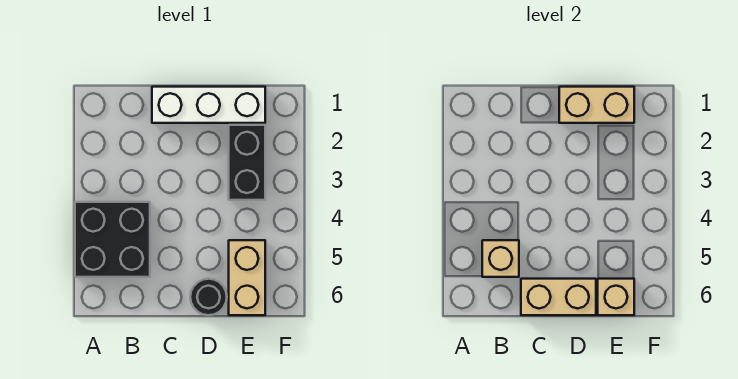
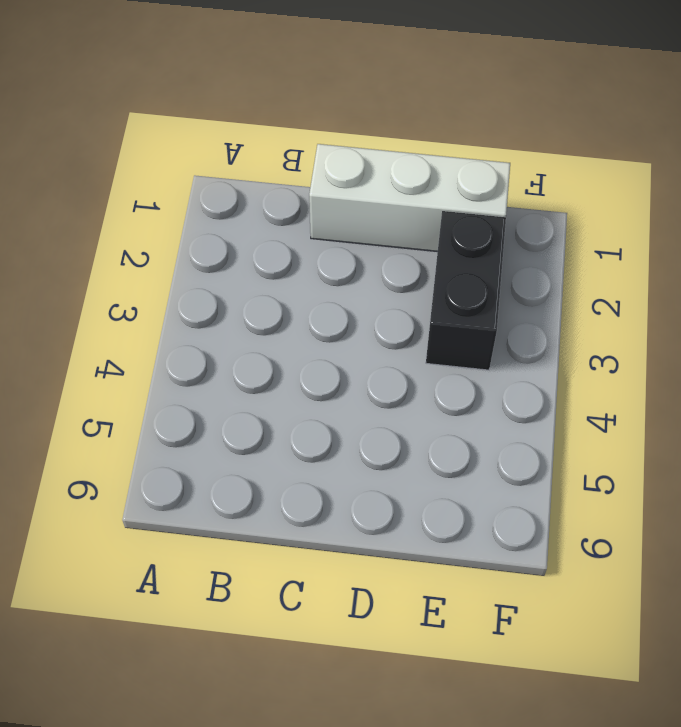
none -> black brick A4:B5 level 1
none -> black round brick D6 level 1

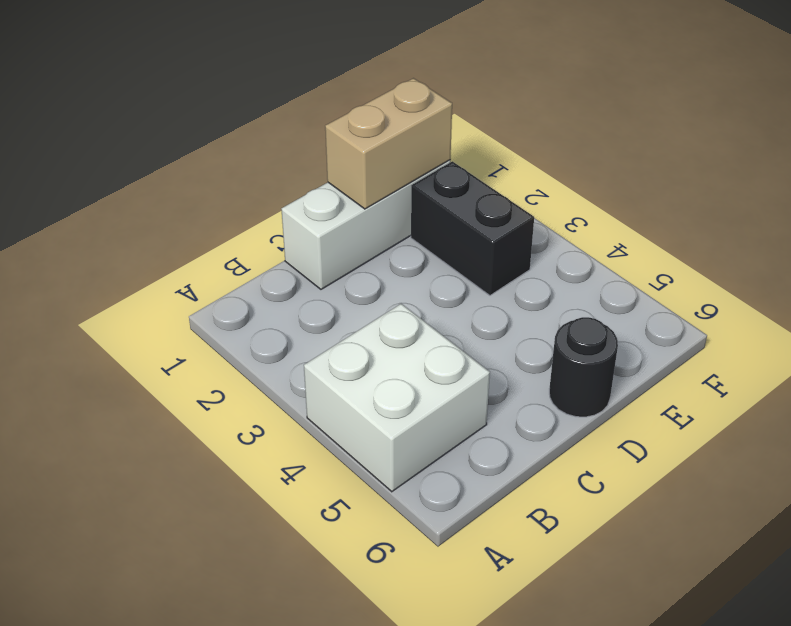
white brick A4:B5 level 1 -> black brick A4:B5 level 1
none -> tan brick E5:E6 level 1
none -> tan brick B5 level 2

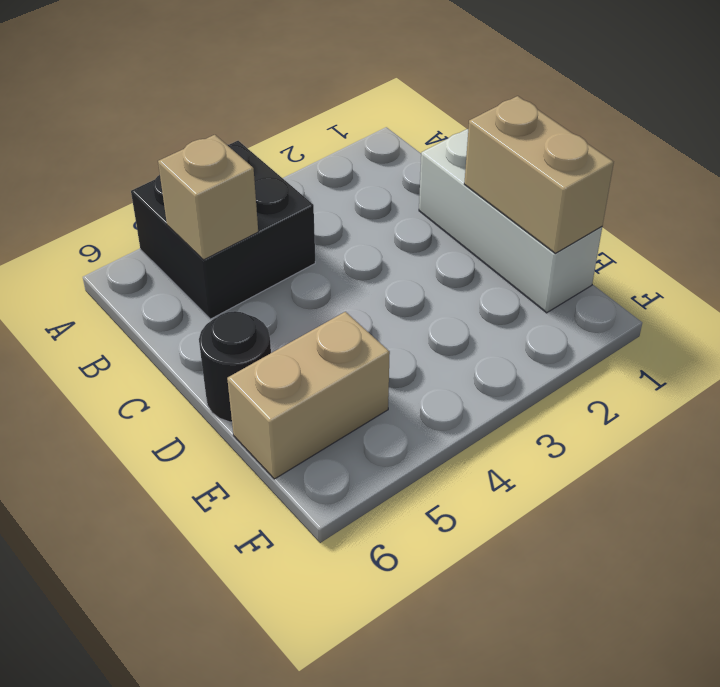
none -> black brick E2:E3 level 1
none -> tan brick C6:D6 level 2

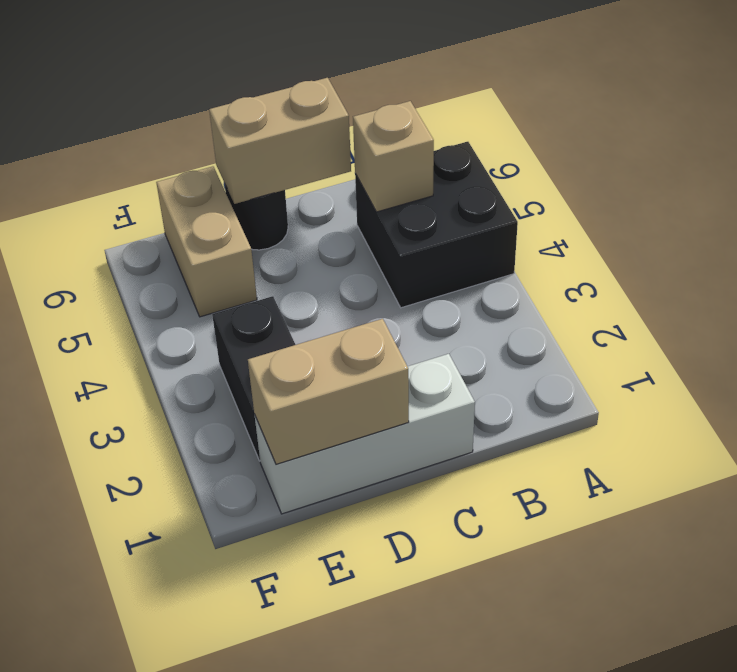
none -> tan brick E6 level 2

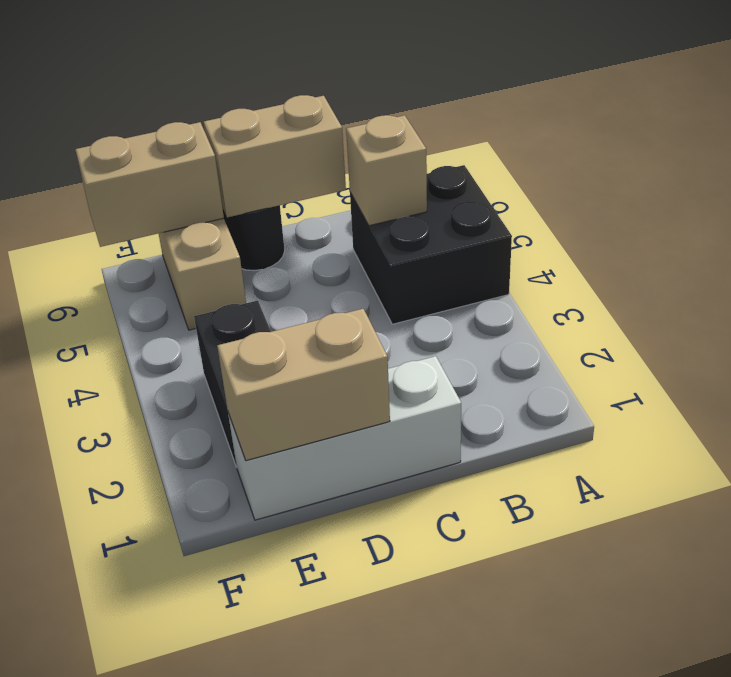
tan brick E6:F6 level 2 -> tan brick E6 level 2

